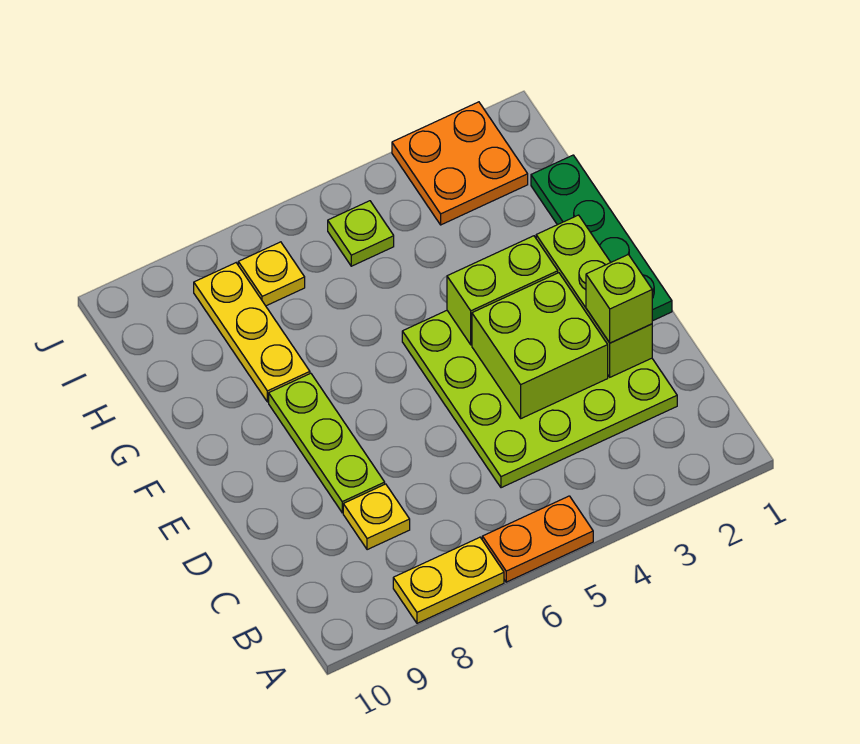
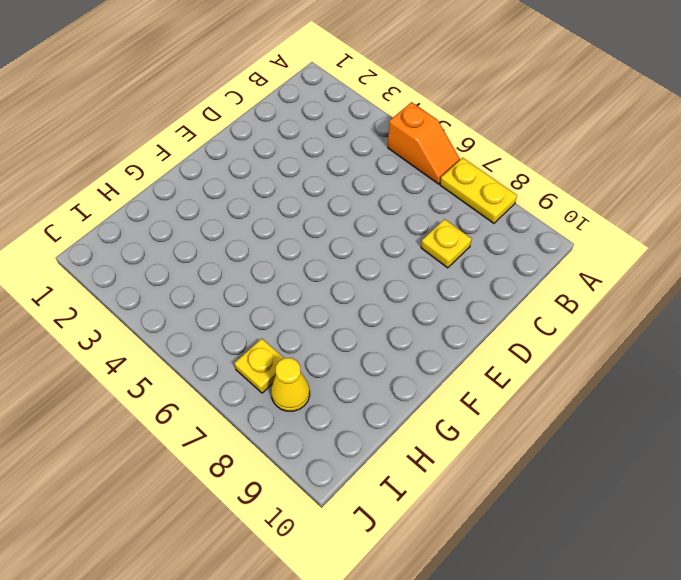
orange slope A5:A6 level 1 top 5 -> orange plate A5:A6 level 1
yellow cone I8 level 1 -> yellow plate G8:I8 level 1
none -> lime plate C2:F5 level 1
none -> lime plate D8:F8 level 1
none -> green plate E1:H1 level 1

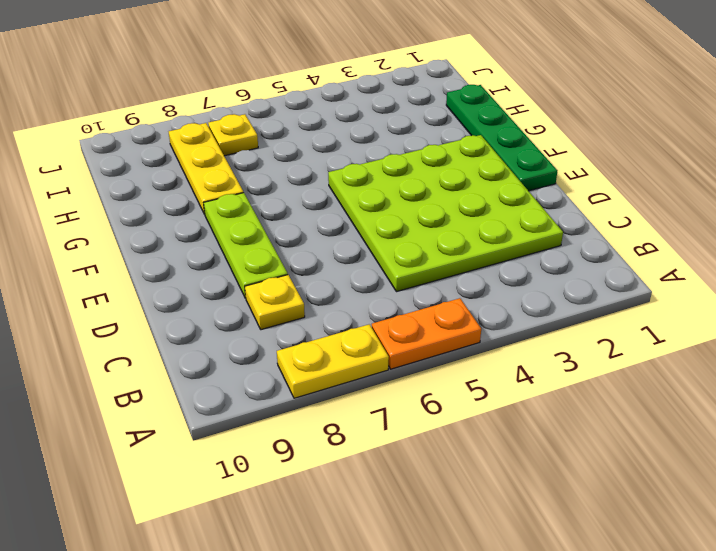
none -> orange plate I2:J3 level 1
none -> lime plate I5 level 1
none -> lime brick D2:F2 level 2

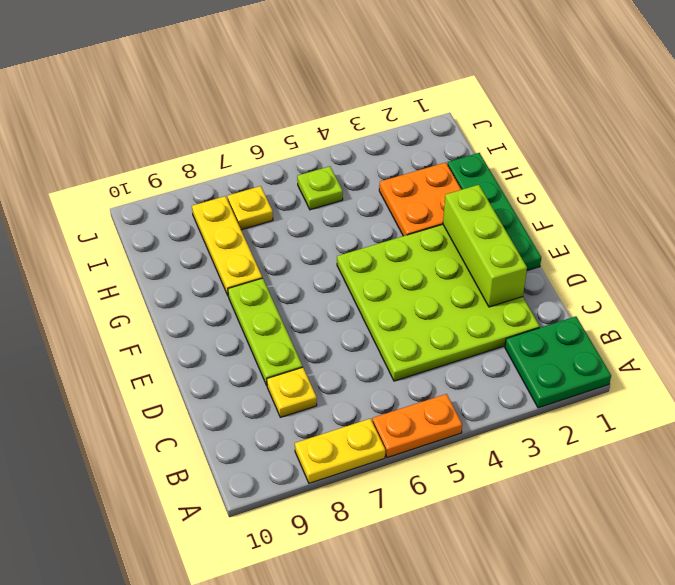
green plate A1:B2 level 1 -> none
orange plate G2:H3 level 1 -> orange plate I2:J3 level 1
none -> lime brick D3:E4 level 2
none -> lime brick F3:F4 level 2
none -> lime brick D2 level 3

